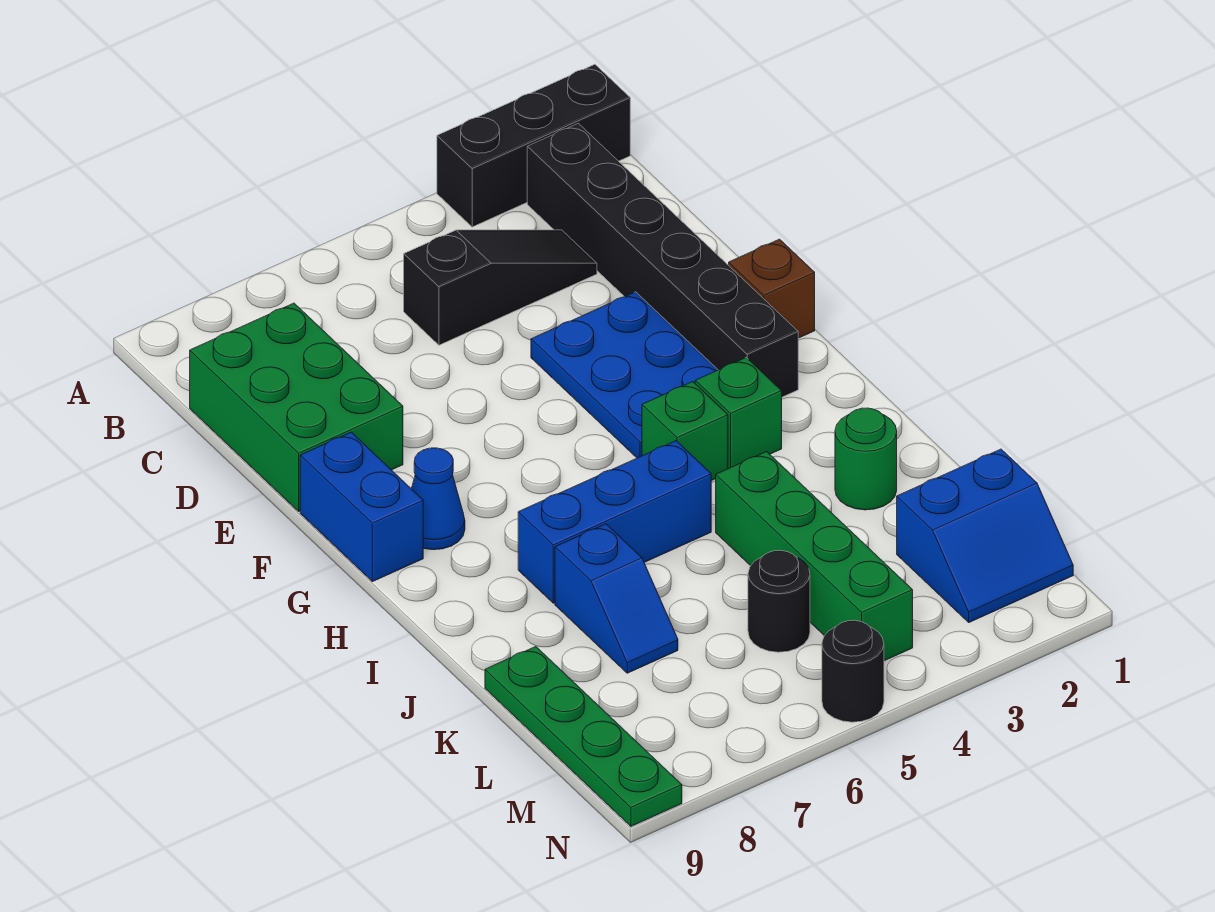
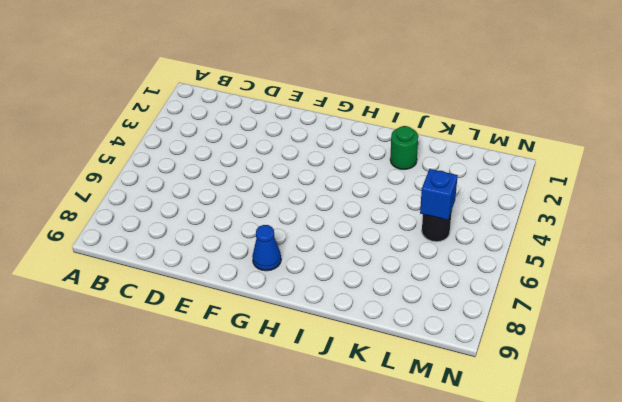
blue brick L5 level 2 -> none
none -> black brick A1:A3 level 1
none -> black brick B2:G2 level 1
none -> black slope C3:C5 level 1 top 5

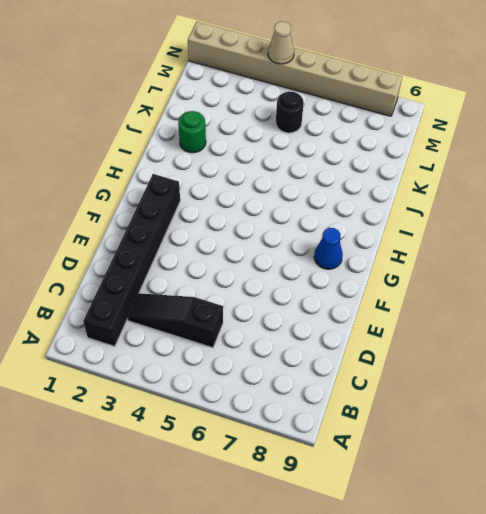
tan brick N1:N8 level 1 -> black round brick N5 level 1
tan cone N4 level 2 -> none
none -> black brick A1:A3 level 1
none -> green brick C8:E9 level 1
none -> blue plate E3:G4 level 1

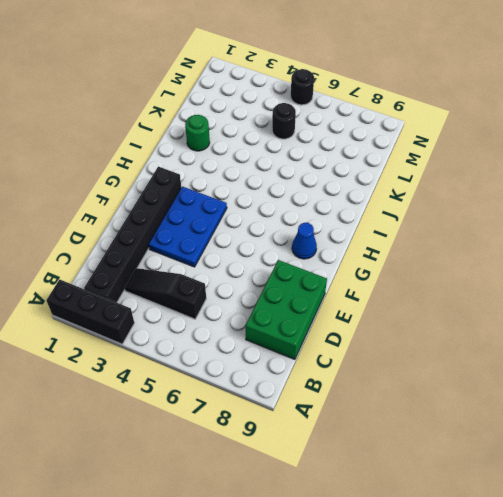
none -> brown brick F1 level 1
none -> blue brick F9:G9 level 1
none -> green brick H3 level 1

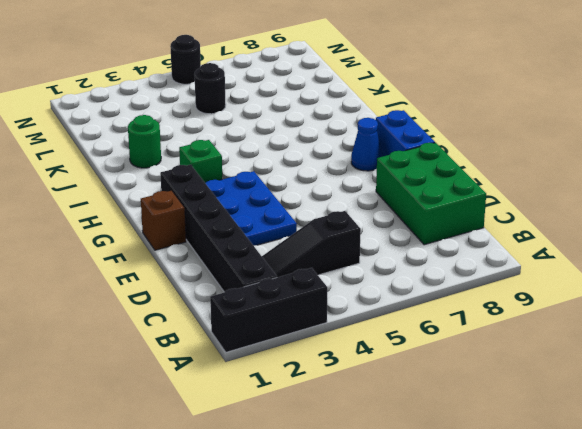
none -> green brick H4 level 1
none -> blue brick I5:I7 level 1
none -> green brick J4:M4 level 1

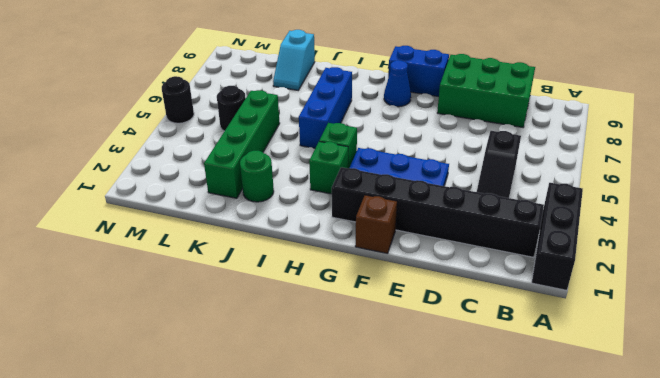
green brick K2:K5 level 1 -> green brick J4:M4 level 1
cyan slope K8:K9 level 1 top 9 -> green plate K9:N9 level 1
none -> blue slope J7:K7 level 1 top J
none -> blue slope L1:M2 level 1 top L

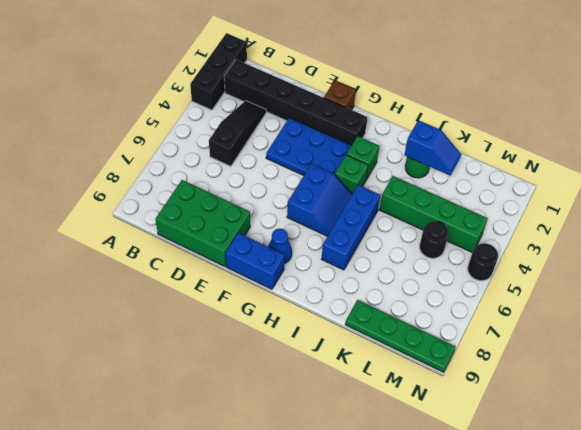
blue slope G5:H6 level 1 top G -> blue slope L1:M2 level 1 top L
blue slope J2:K2 level 2 top J -> blue slope J7:K7 level 1 top J

